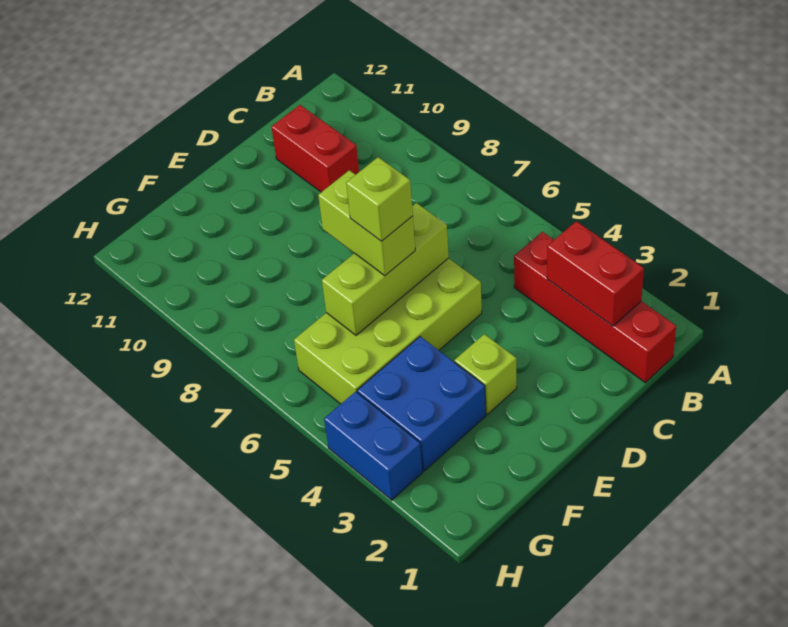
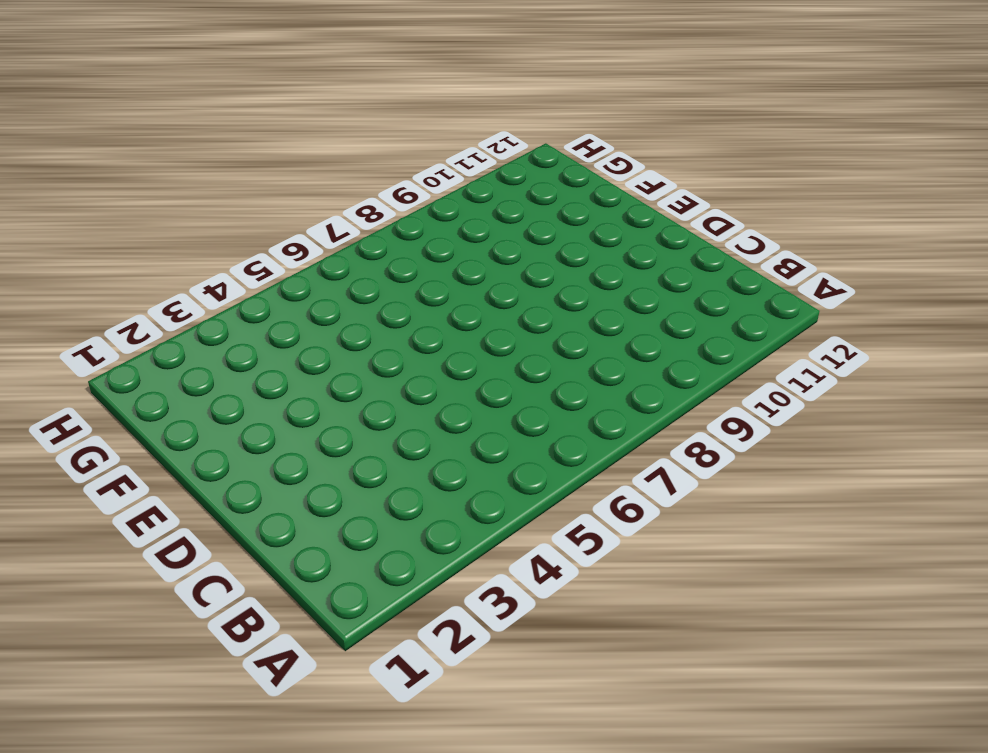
none -> red brick B1:B4 level 1
none -> red brick C10:C11 level 1

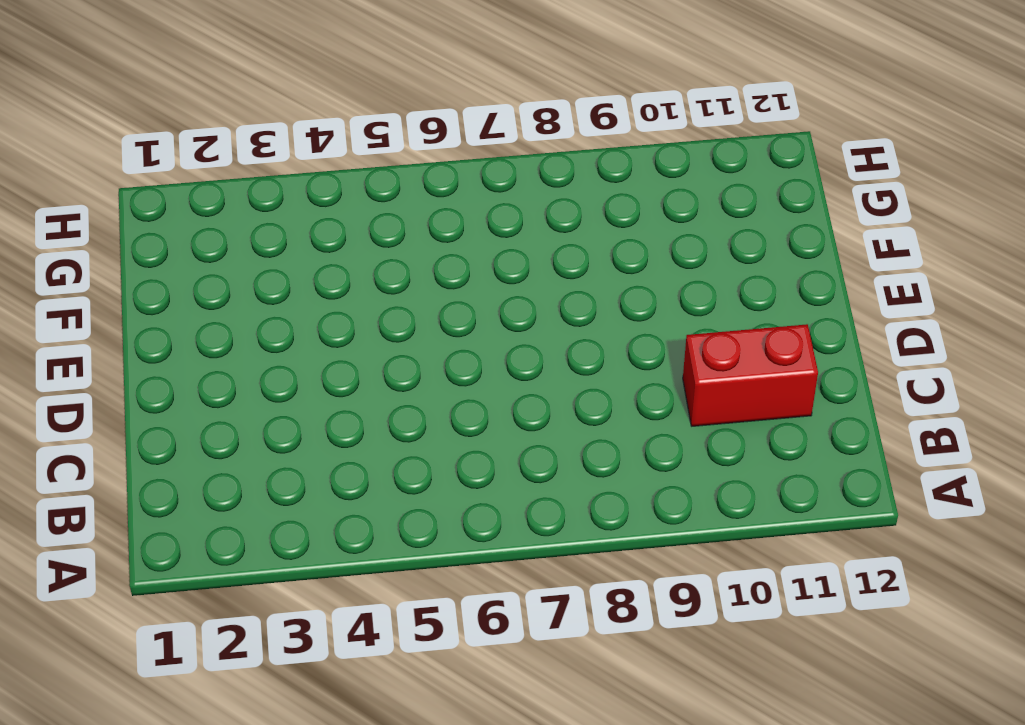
none -> red brick B1:B4 level 1
none -> lime brick D5:G6 level 1

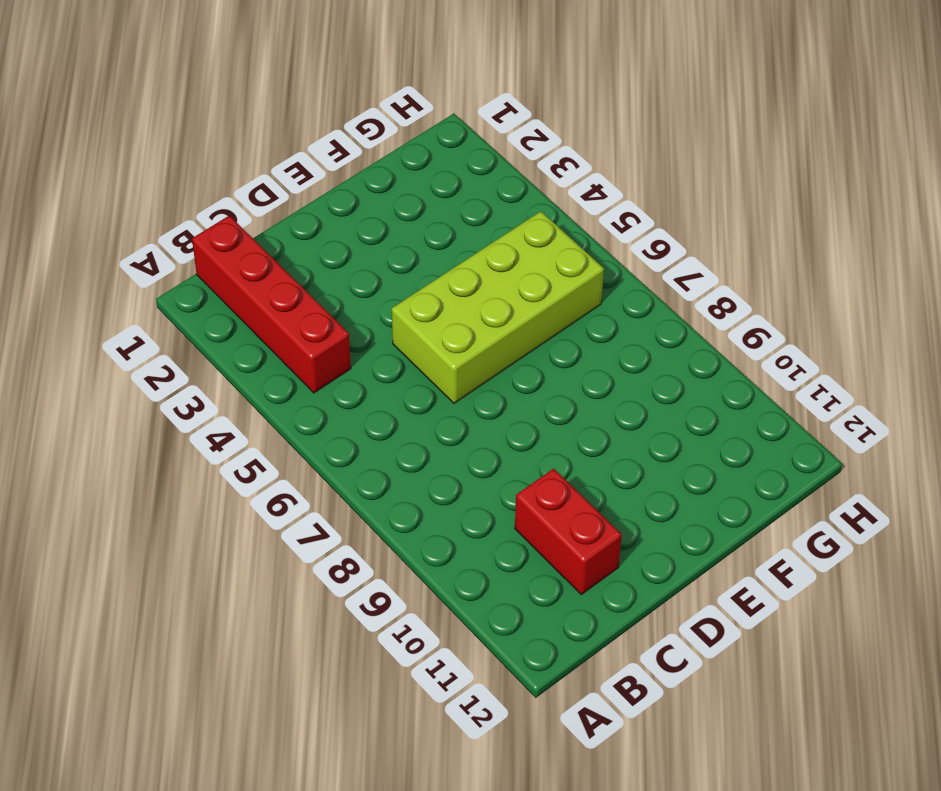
none -> lime brick E3 level 1
none -> blue brick F3:G4 level 1

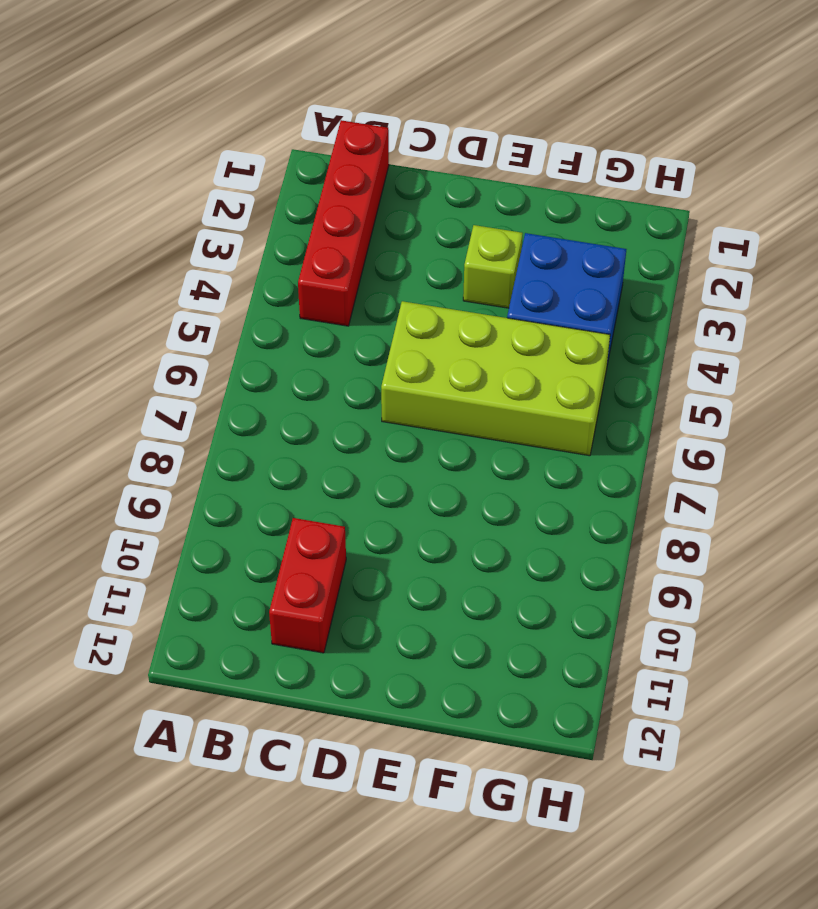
none -> blue brick H3:H4 level 1
none -> red brick B2:B3 level 2

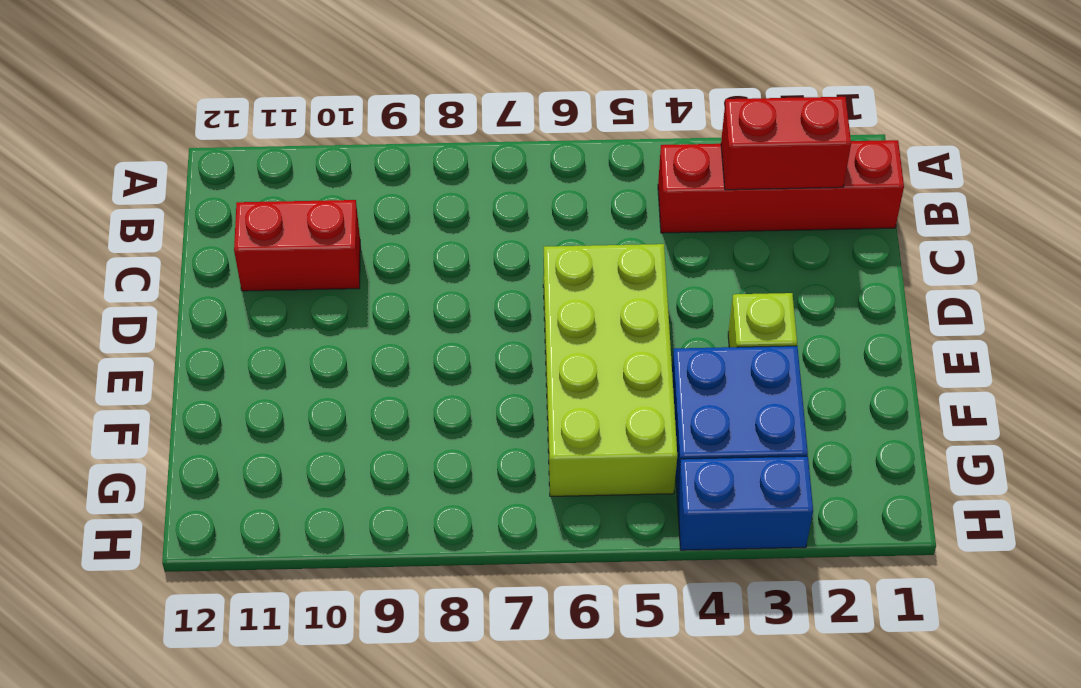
none -> lime brick D6:F6 level 2
none -> lime brick E6:E7 level 3

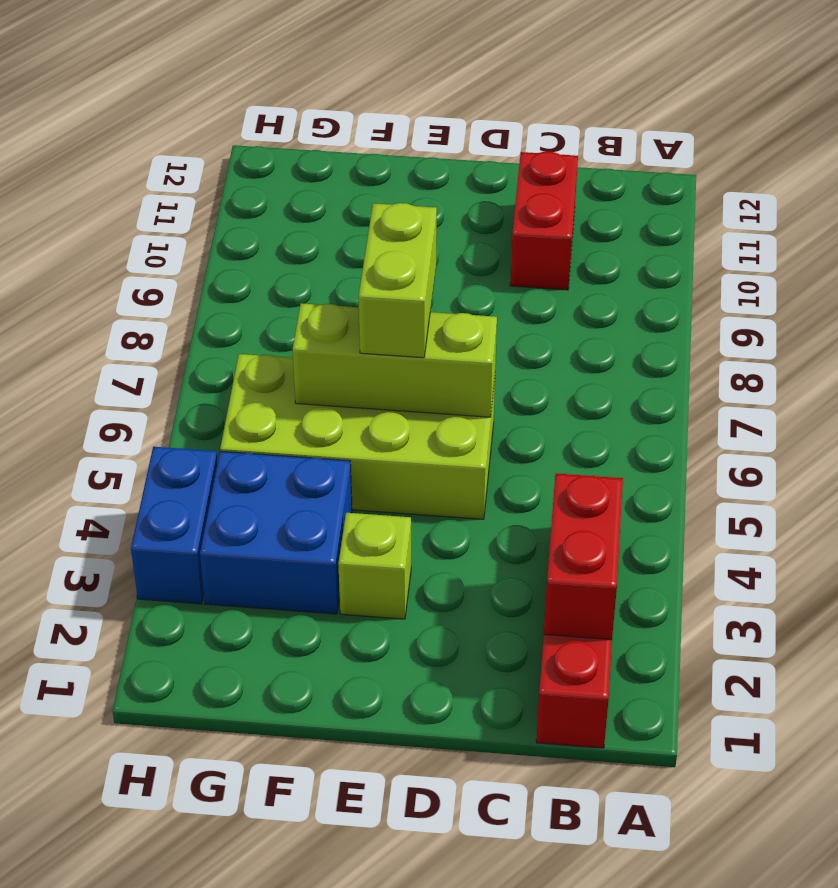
none -> lime brick E6 level 4

